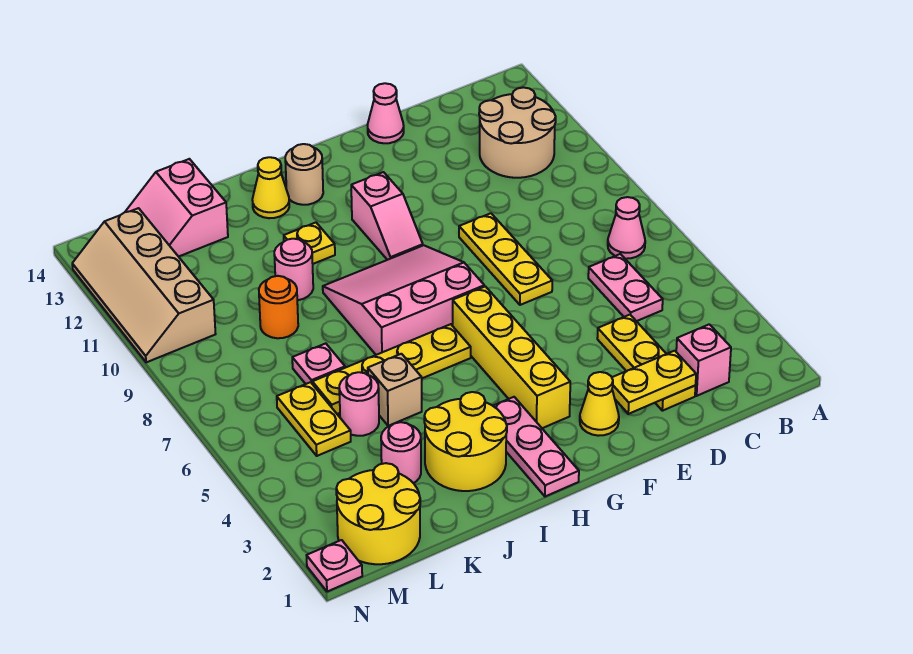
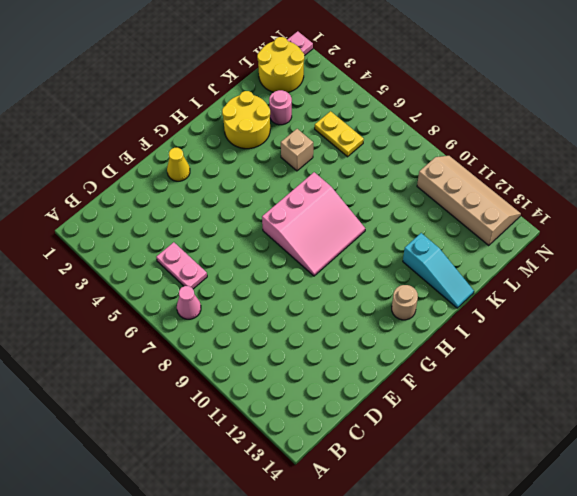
cyan slope J12:J14 level 1 top 12 -> none
none -> tan round brick B11:C12 level 1
none -> pink brick C2 level 1
none -> yellow plate D2:D4 level 1

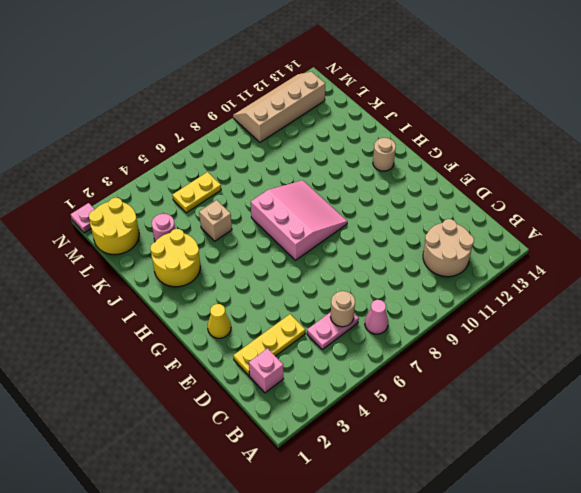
tan round brick C6 level 2 -> none
none -> yellow plate E7:E9 level 1
none -> pink cone E14 level 1
none -> yellow brick G3:G6 level 1

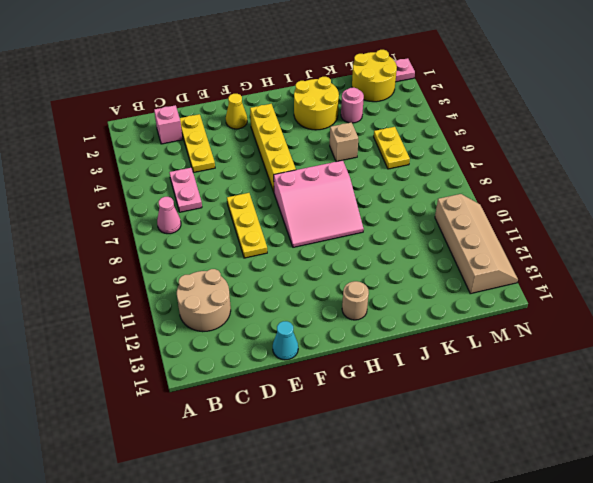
cyan cone E14 level 1 -> pink cone E14 level 1
none -> pink slope G10:G11 level 1 top 11
none -> pink plate H1:H3 level 1
none -> yellow plate H6:K6 level 1

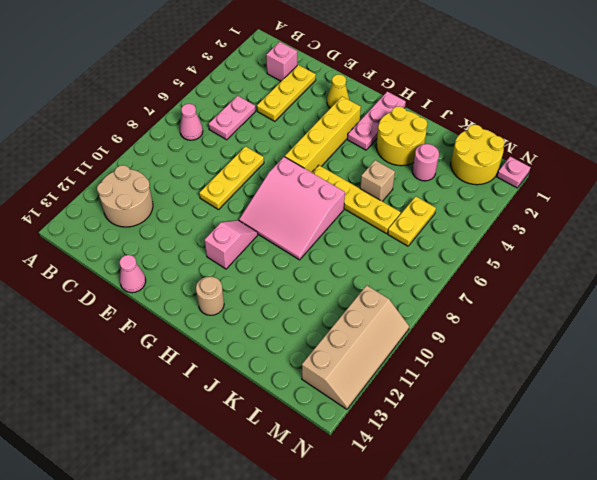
none -> yellow plate I11 level 1
none -> yellow cone I13 level 1
none -> pink round brick J10 level 1

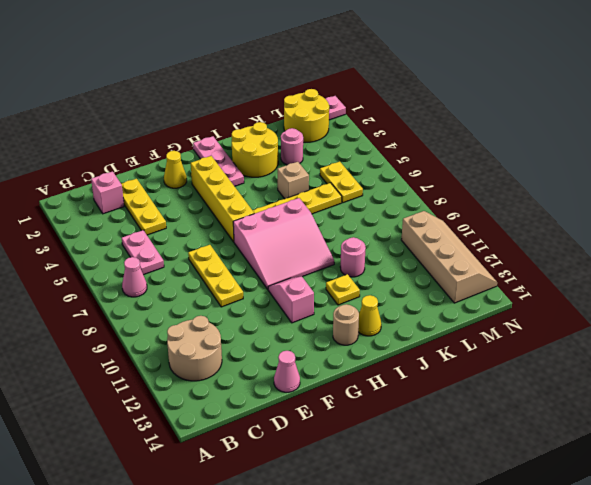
none -> pink round brick K5 level 1
none -> pink plate K7 level 1
none -> orange round brick K9 level 1

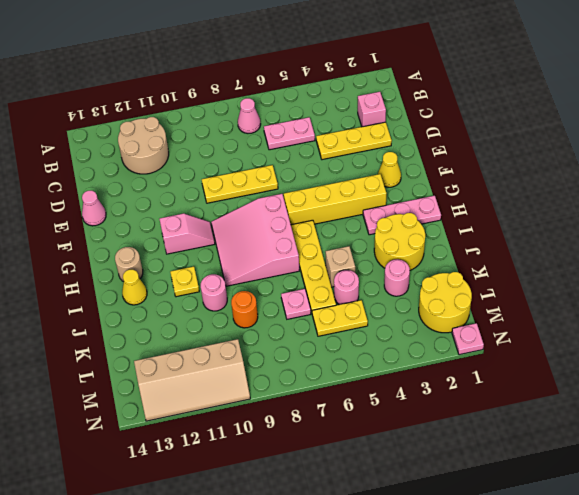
none -> pink slope K13:L14 level 1 top K
none -> yellow plate D2:E2 level 2

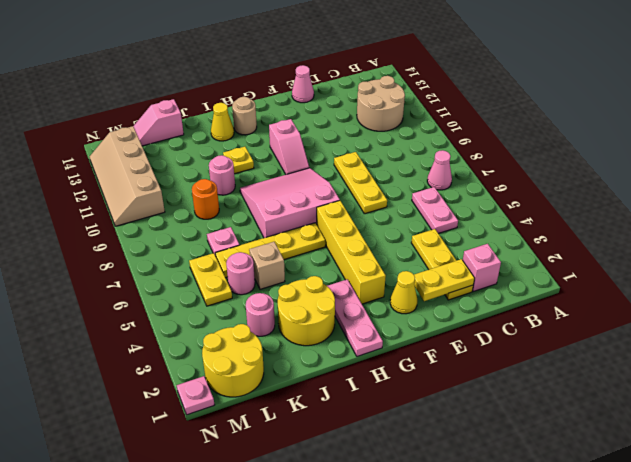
pink slope K14:L14 level 1 top K -> pink slope K13:L14 level 1 top K

